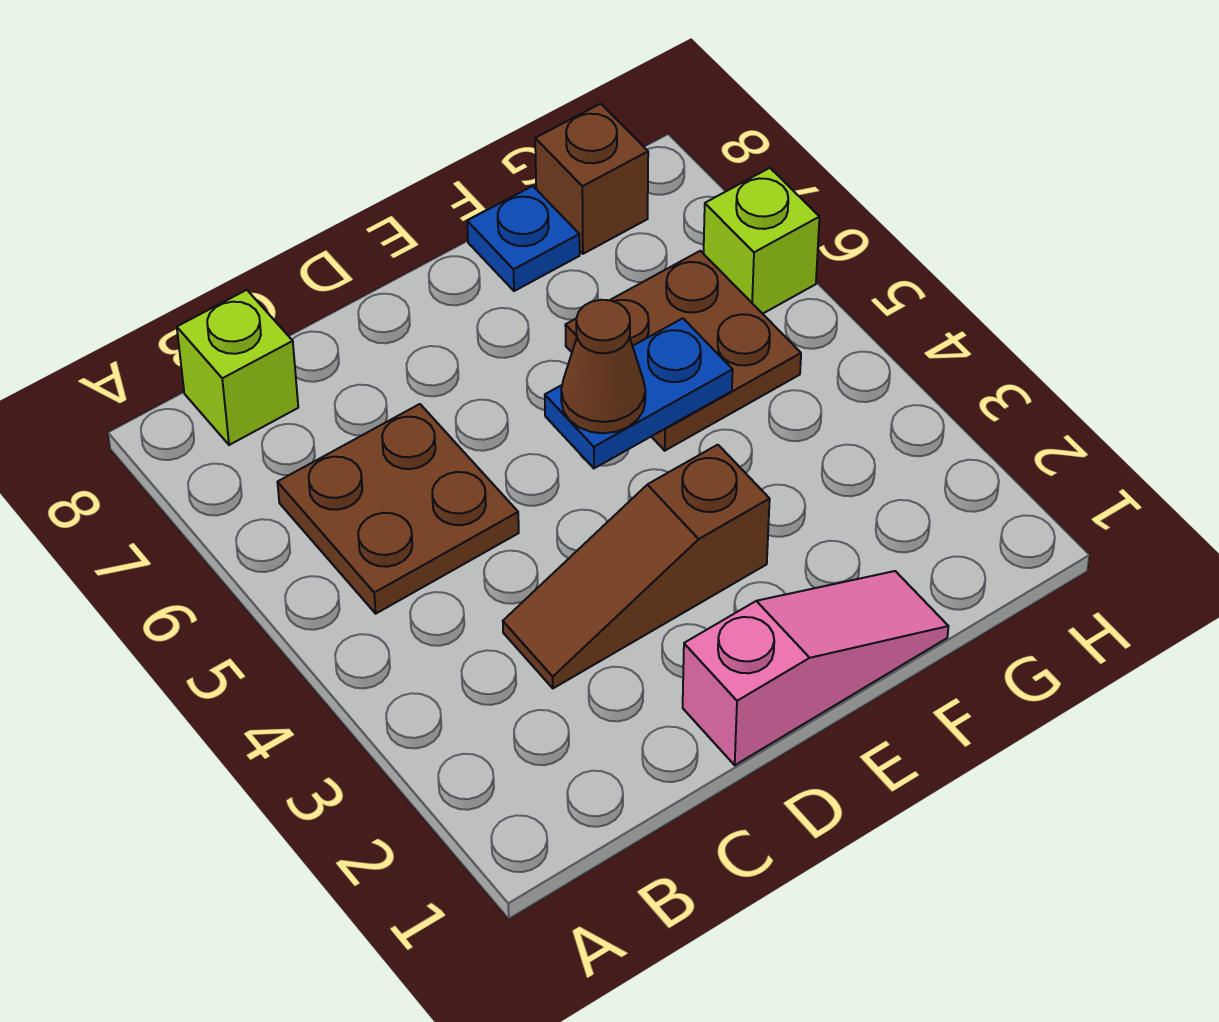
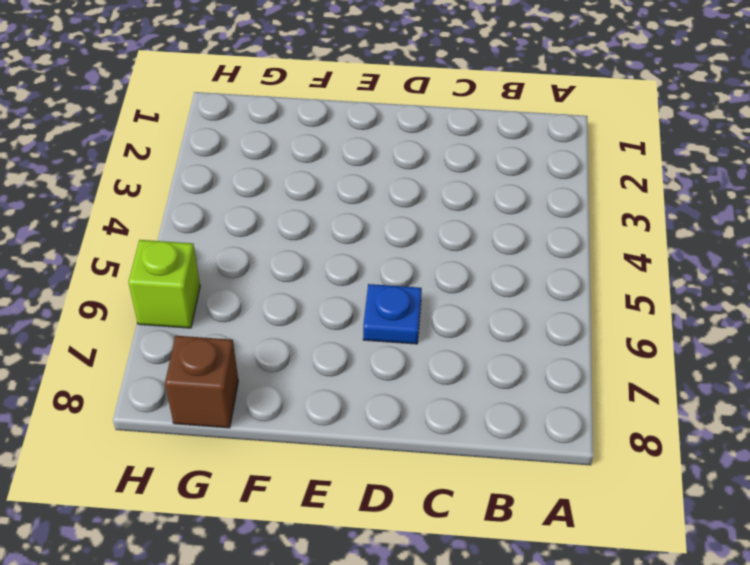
blue plate D6 level 1 -> blue plate F8 level 1
none -> brown plate B5:C6 level 1
none -> lime brick B8 level 1

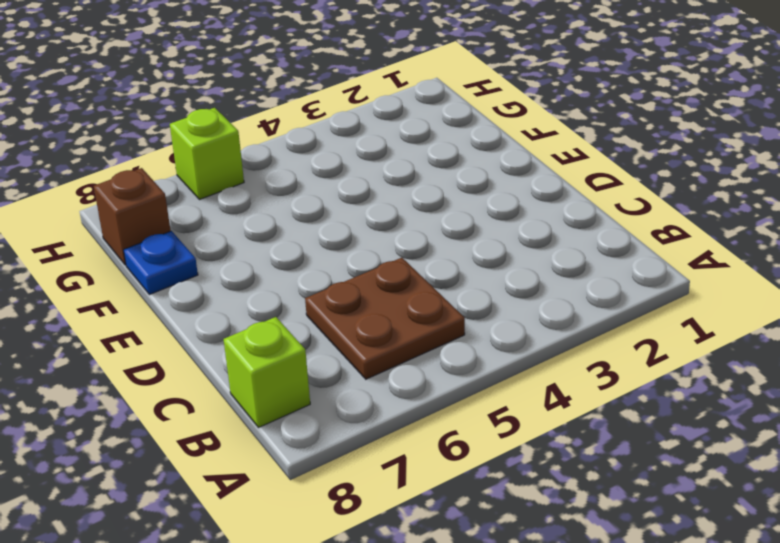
none -> brown slope C3:E3 level 1 top E
none -> pink slope D1:F1 level 1 top D

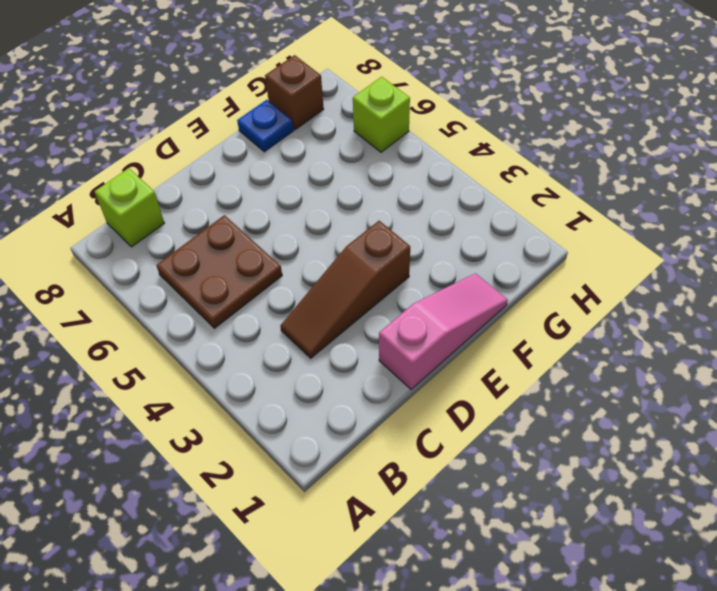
none -> brown plate F5:G6 level 1
none -> blue plate E5:F5 level 2

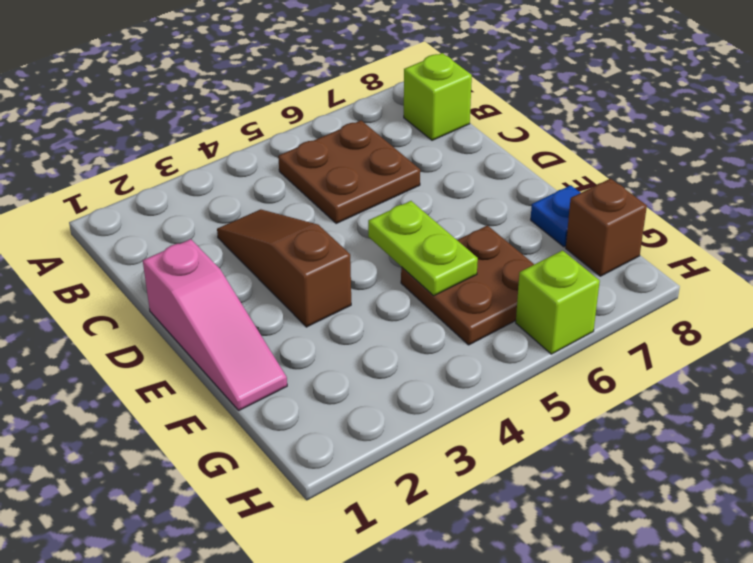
lime plate E5:F5 level 2 -> blue plate E5:F5 level 2
none -> brown cone E5 level 3

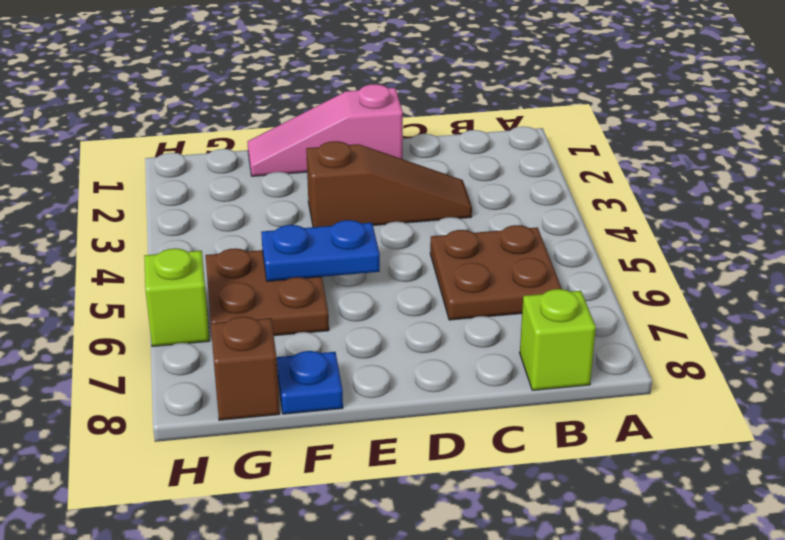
none -> brown cone E5 level 3

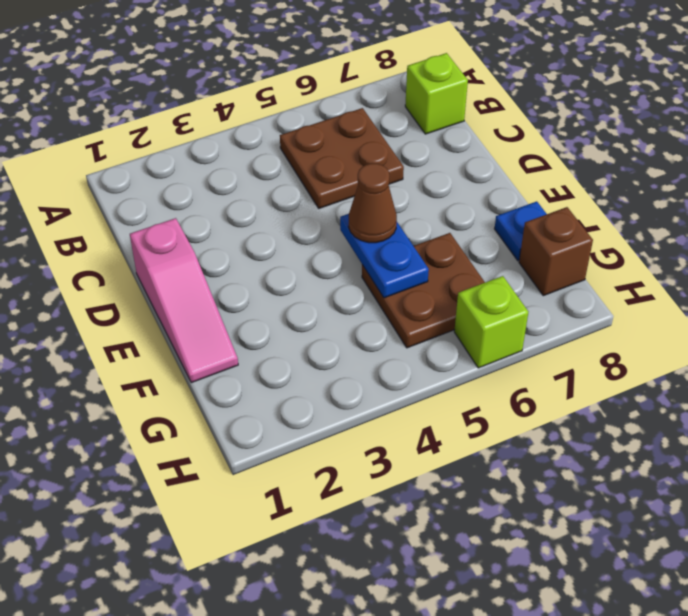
none -> brown slope C3:E3 level 1 top E

